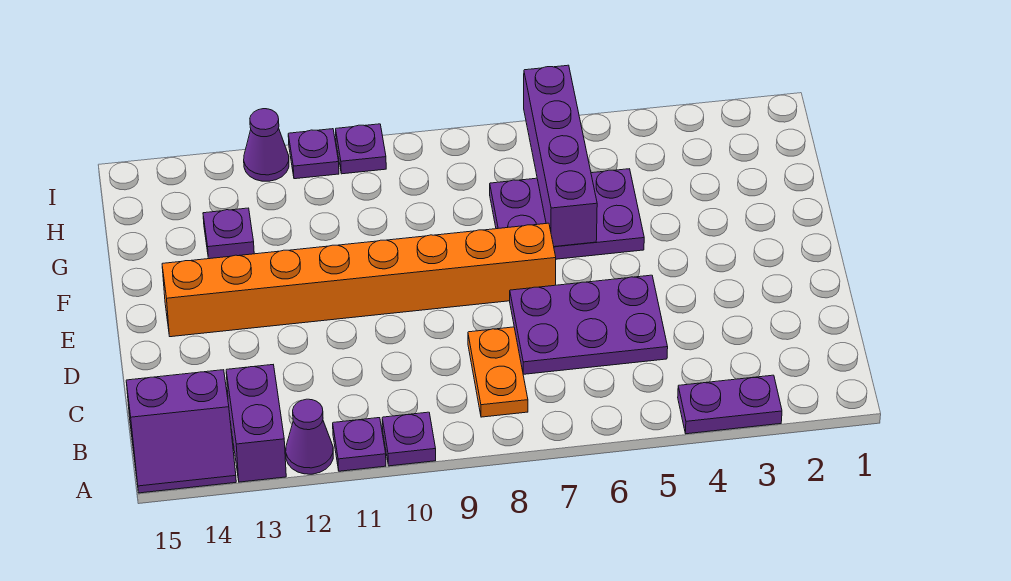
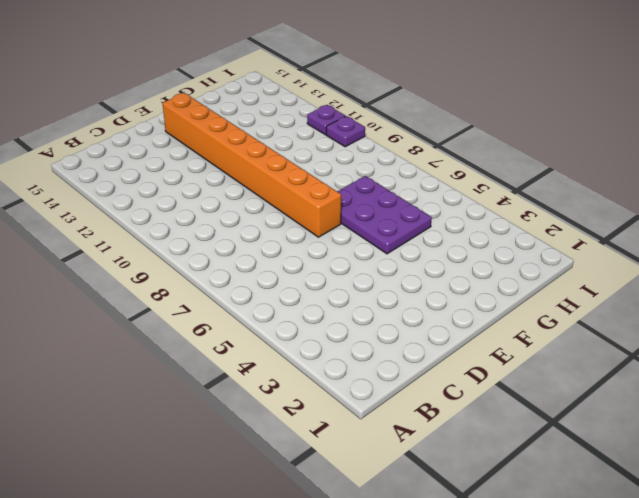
none -> purple plate A3:A4 level 1
none -> purple plate A10 level 1
none -> purple plate A11 level 1

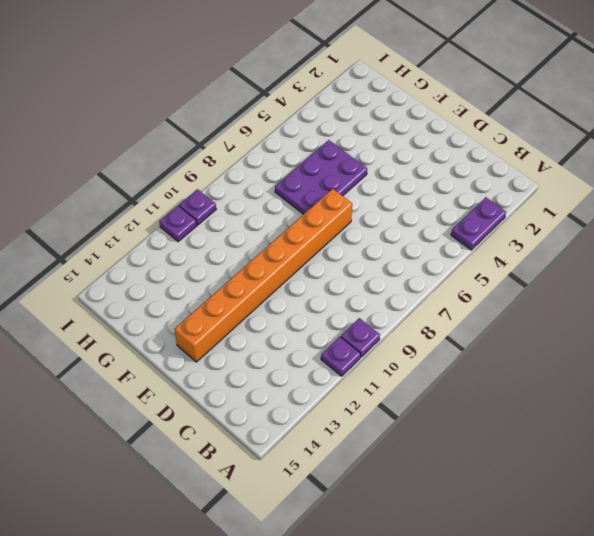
none -> purple cone A12 level 1
none -> purple brick A13:B13 level 1
none -> purple slope A14:B15 level 1 top B

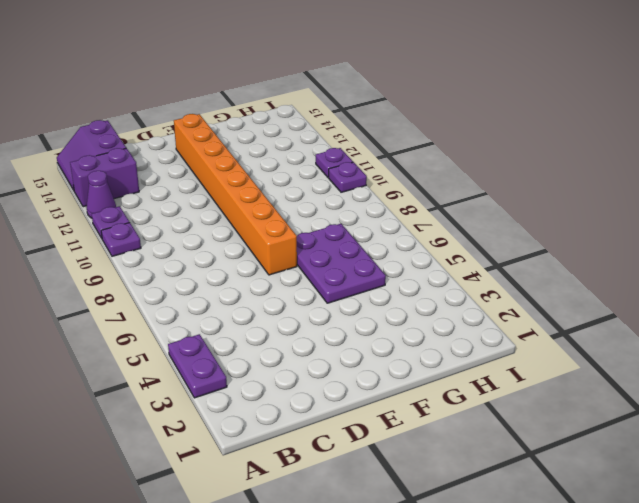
none -> orange plate B8:C8 level 1
none -> purple plate C5:D7 level 1
none -> purple plate G13 level 1

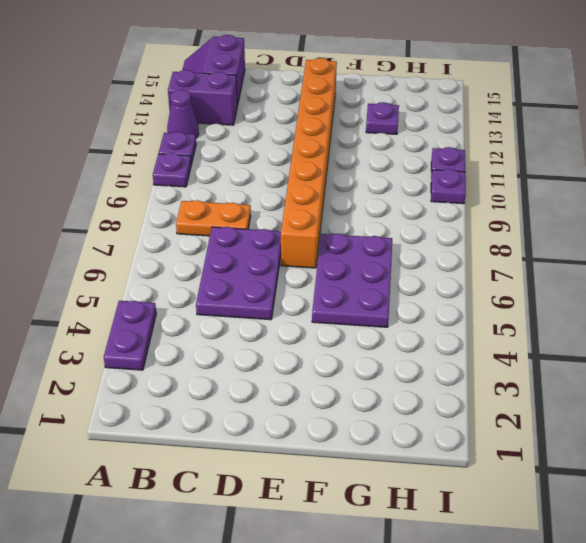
none -> purple cone I12 level 1
none -> purple brick F6:I6 level 2

